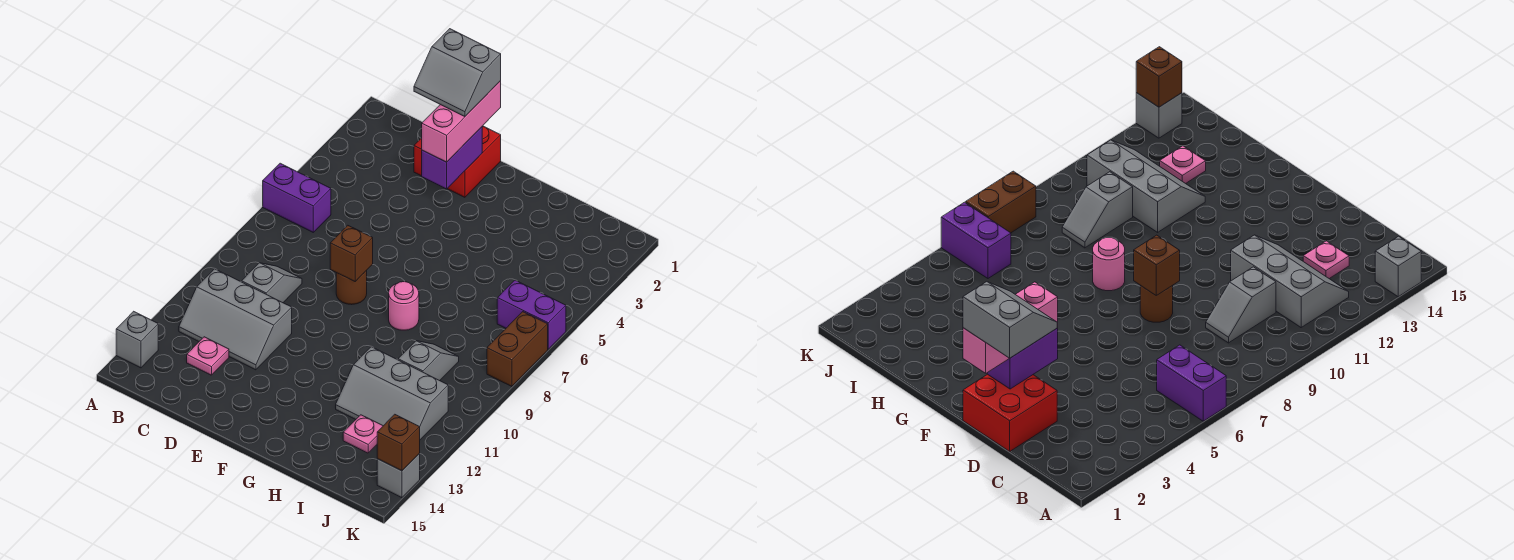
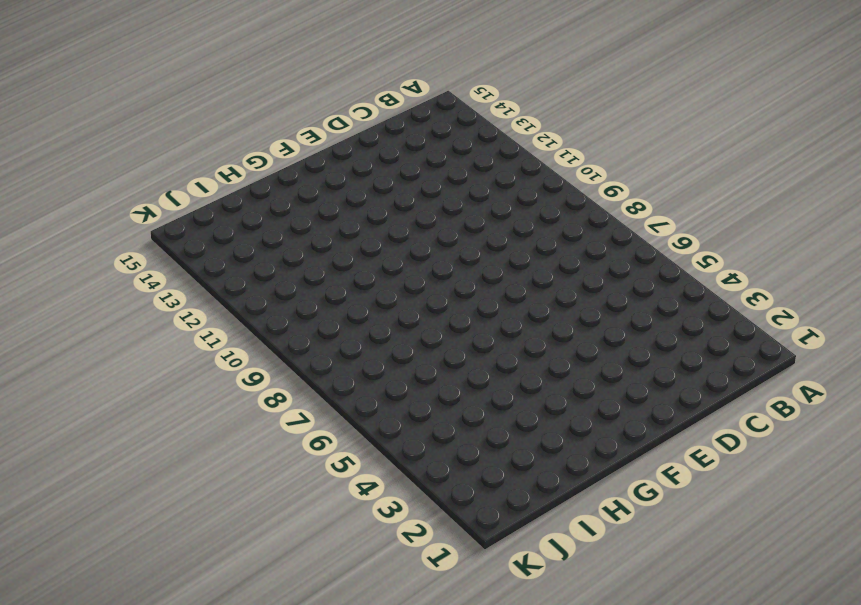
none -> purple brick A6:B6 level 1
none -> grey brick A14 level 1
none -> grey slope B11:D12 level 1 top 11

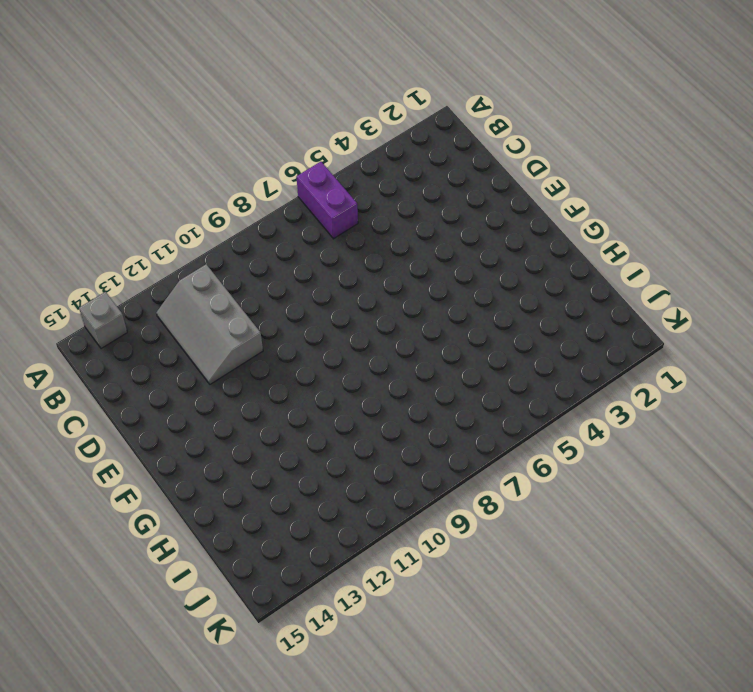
none -> grey slope C9:C10 level 1 top 10
none -> pink plate C13 level 1
none -> red brick D1:E2 level 1

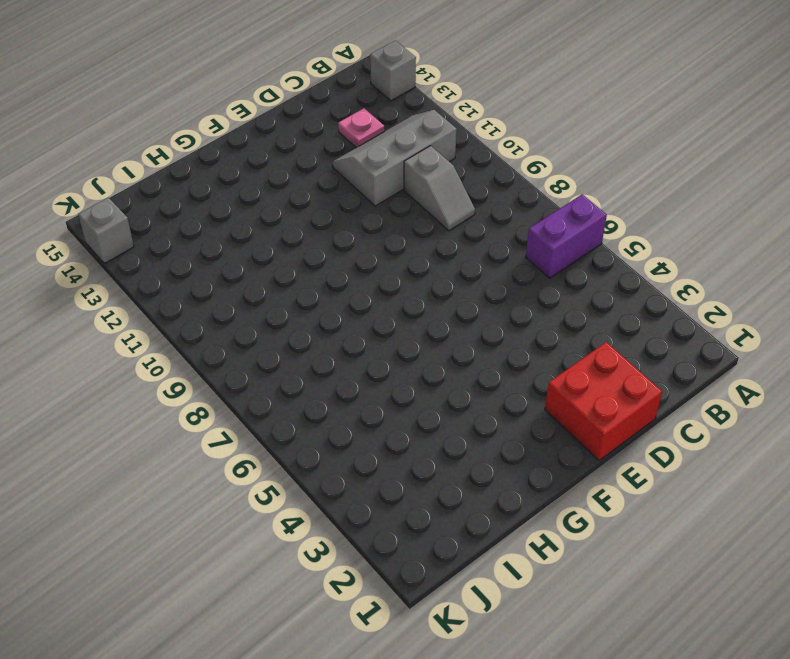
none -> brown round brick E8 level 1
none -> pink round brick G8 level 1
none -> grey slope H11:J12 level 1 top 11

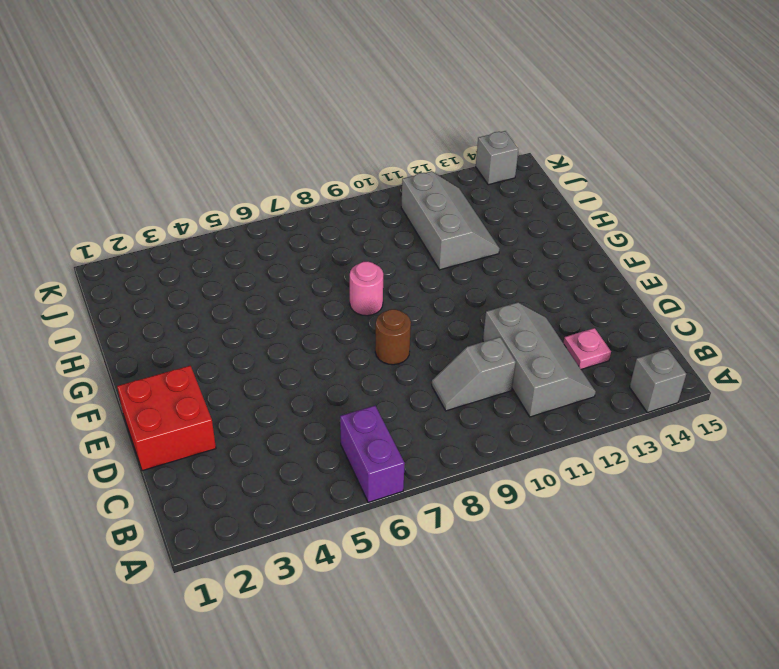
none -> grey slope I9:I10 level 1 top 10
none -> pink plate I13 level 1
none -> purple brick J6:K6 level 1

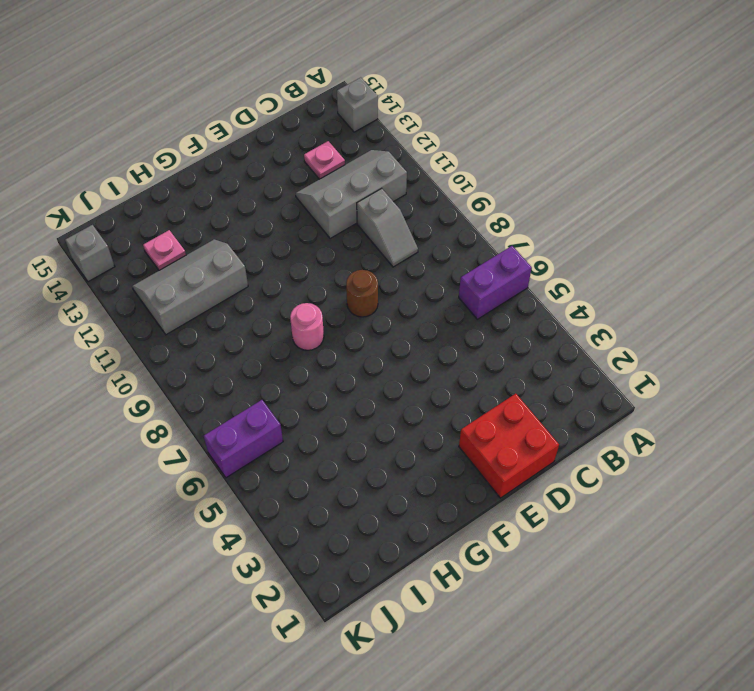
none -> grey slope I9:I10 level 1 top 10
none -> brown brick K7:K8 level 1
none -> purple brick E2:E3 level 2

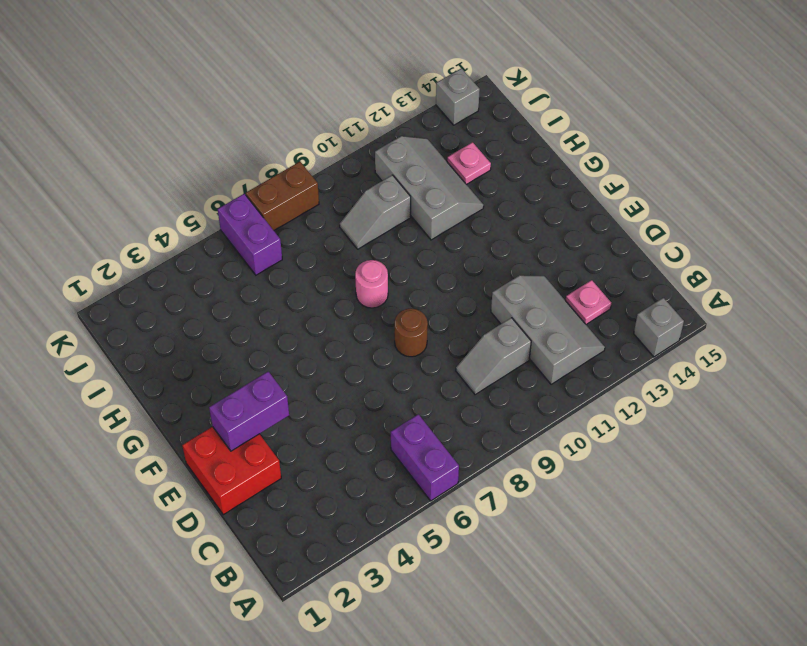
none -> brown brick E8 level 2
none -> brown brick K14 level 2
none -> pink brick E1:E3 level 3

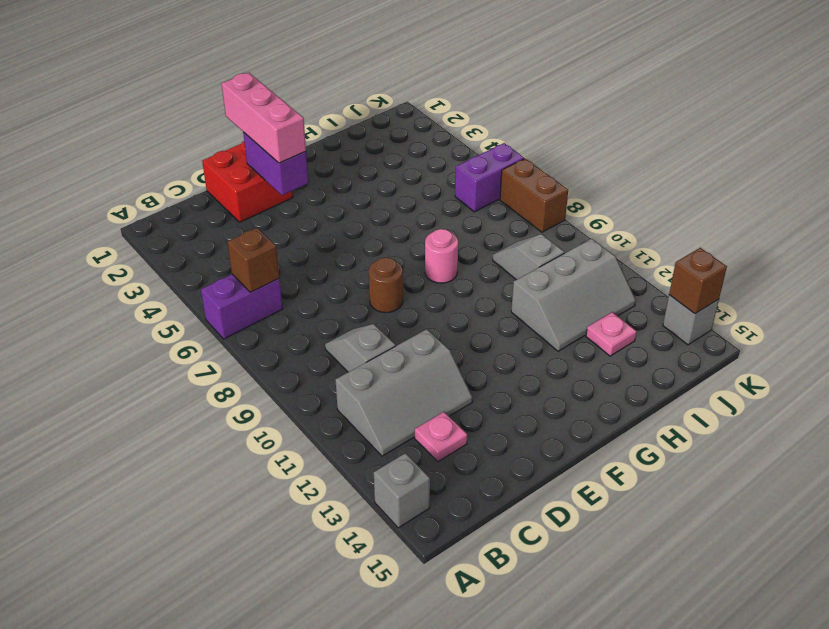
brown brick B6 level 2 -> brown brick E8 level 2
none -> grey slope D1:E2 level 4 top 1

